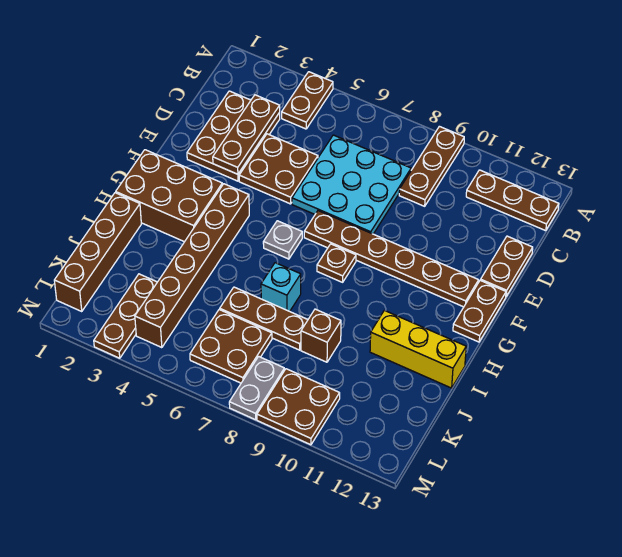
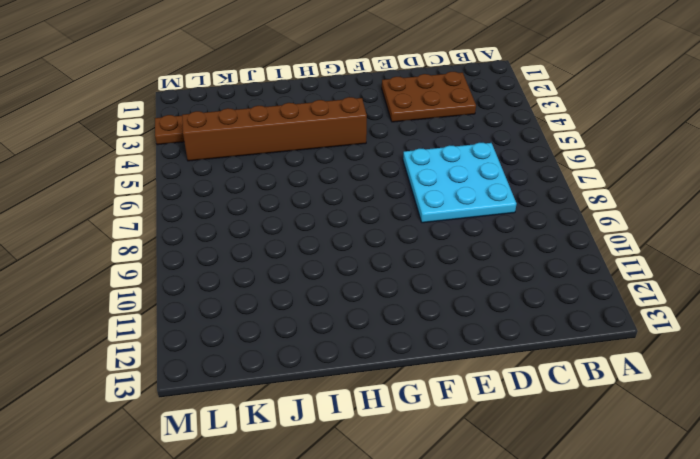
none -> brown plate A4:B4 level 1
none -> brown plate A9:C9 level 1
none -> brown plate B11:B13 level 1

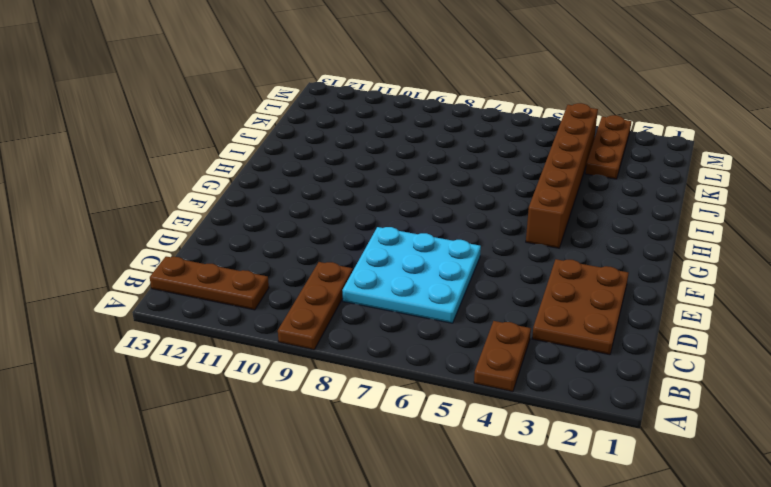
none -> brown plate D4:E5 level 1
none -> brown plate D13:E13 level 1
none -> brown plate F7:F12 level 1

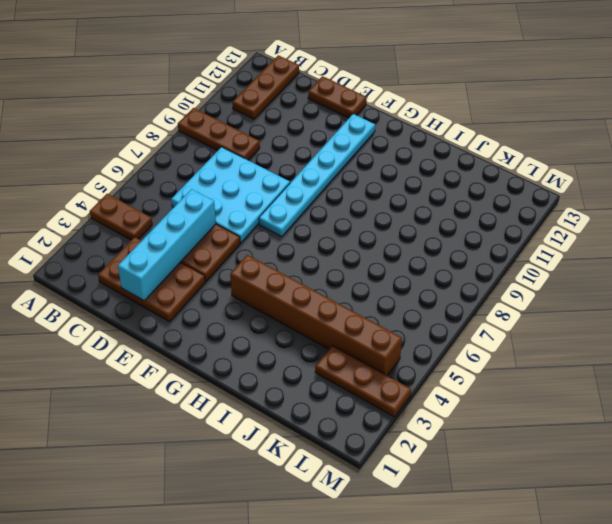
cyan brick D2:D5 level 2 -> brown plate C3:E3 level 2
cyan plate F7:F12 level 1 -> brown plate F7:F12 level 1
none -> brown plate F13:G13 level 1
none -> brown brick G1:H3 level 1
none -> grey plate G6 level 1

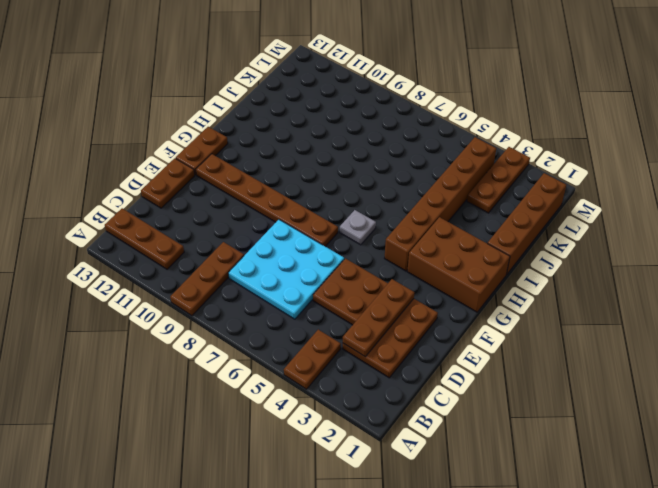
none -> brown plate G8 level 1
none -> cyan brick I7 level 1
none -> yellow brick I11:I13 level 1

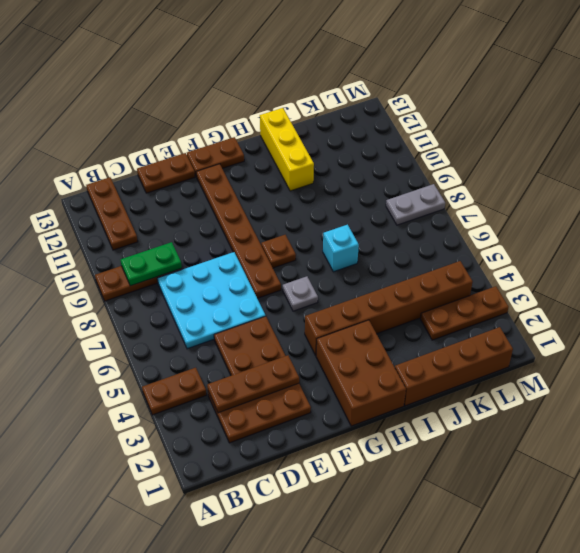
green plate B9:C9 level 2 -> none
none -> brown plate J6:J8 level 1
none -> brown brick J9 level 1
none -> brown plate K6:L7 level 1

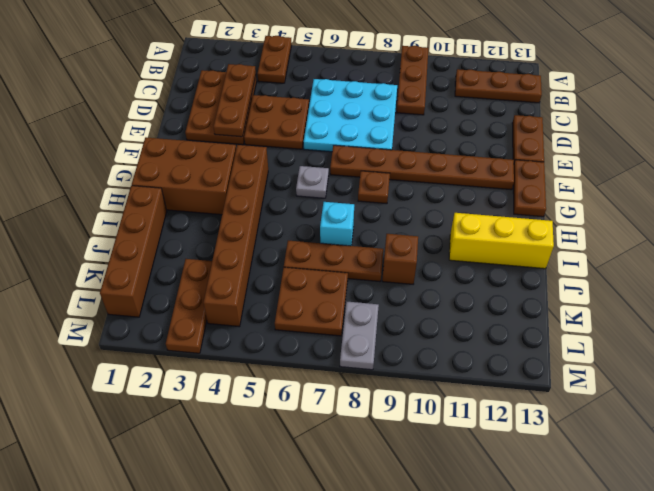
none -> brown plate L9:M10 level 1

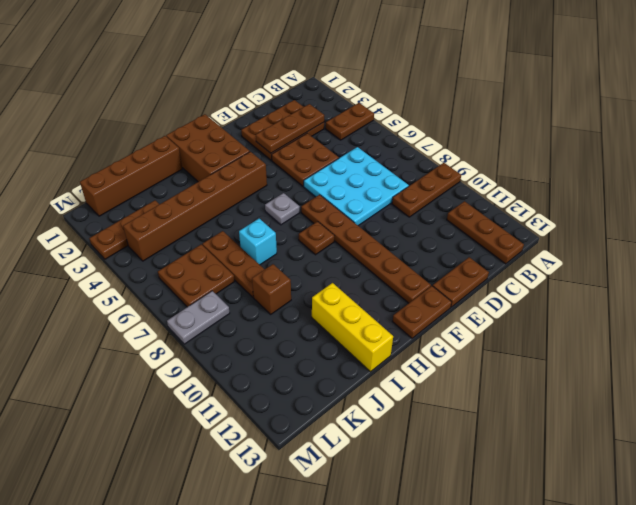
none -> brown plate L9:M10 level 1

